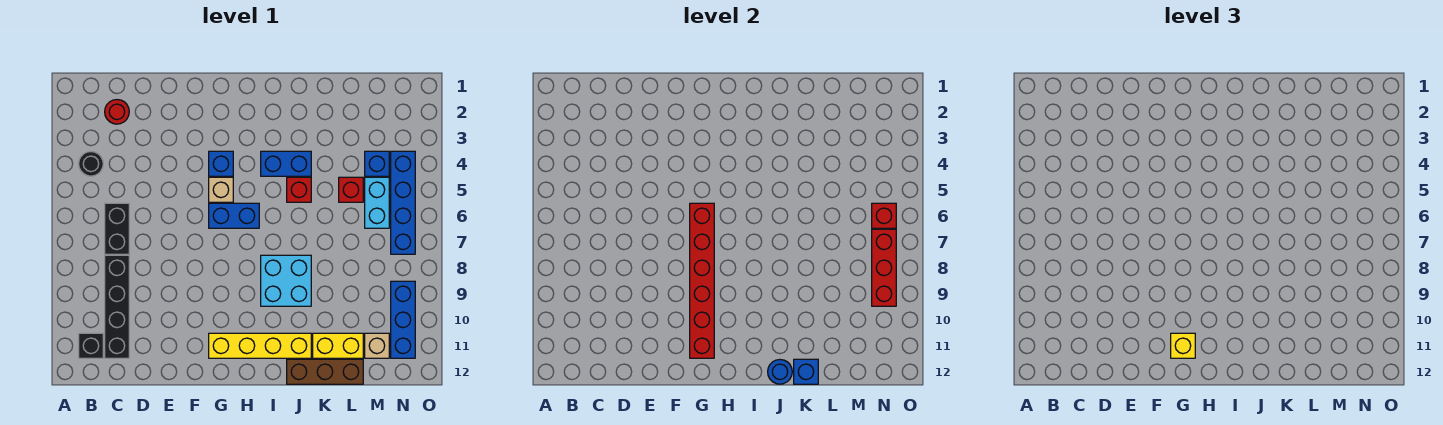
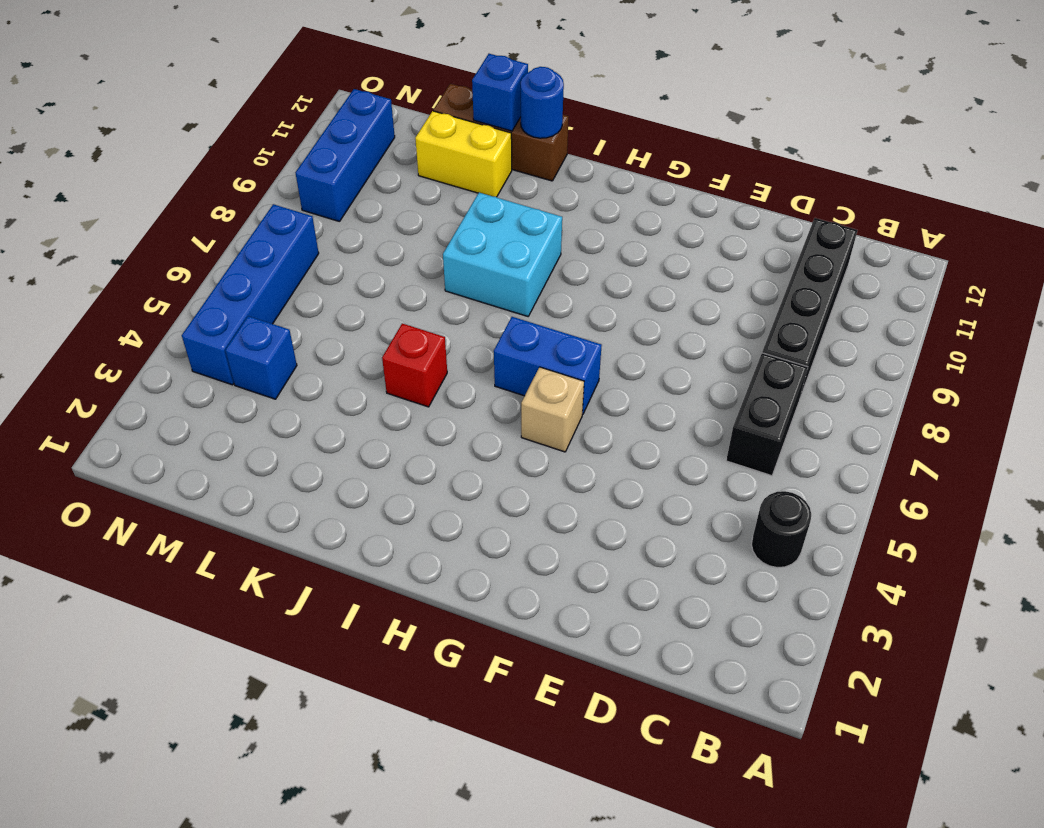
none -> black brick B11 level 1
none -> red round brick C2 level 1
none -> blue brick G4 level 1

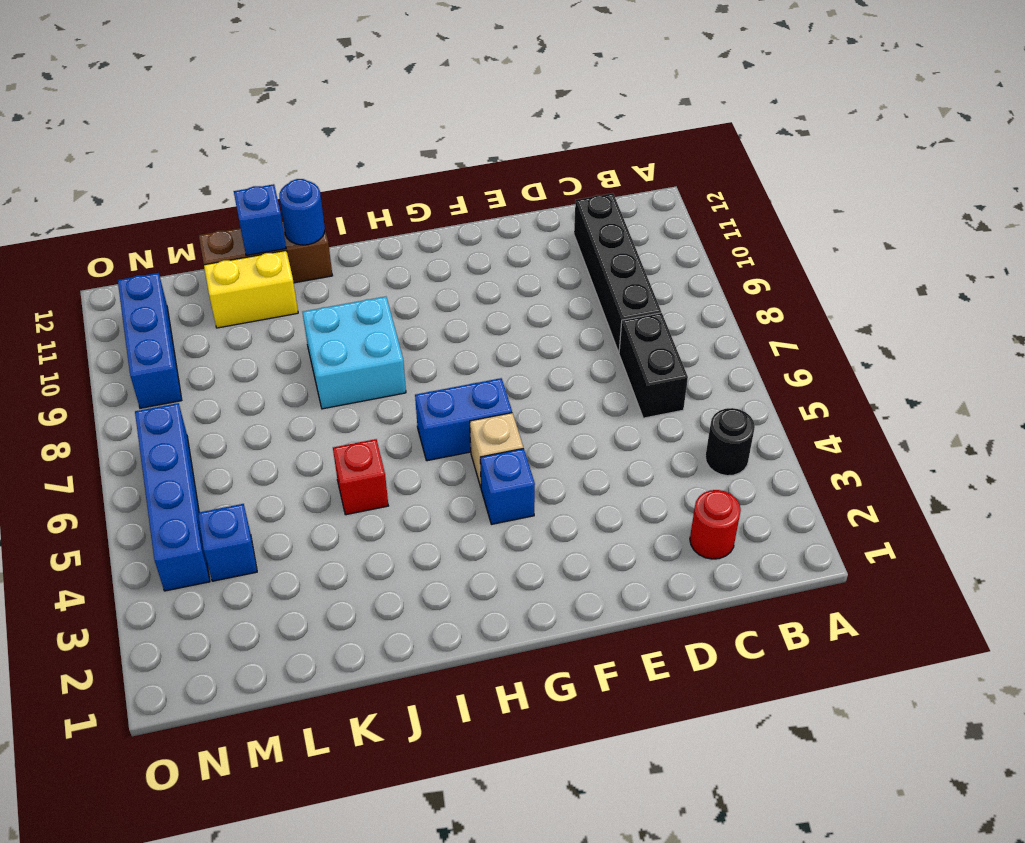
none -> black brick B11 level 1
none -> yellow brick G11:J11 level 1
none -> blue brick I4:J4 level 1

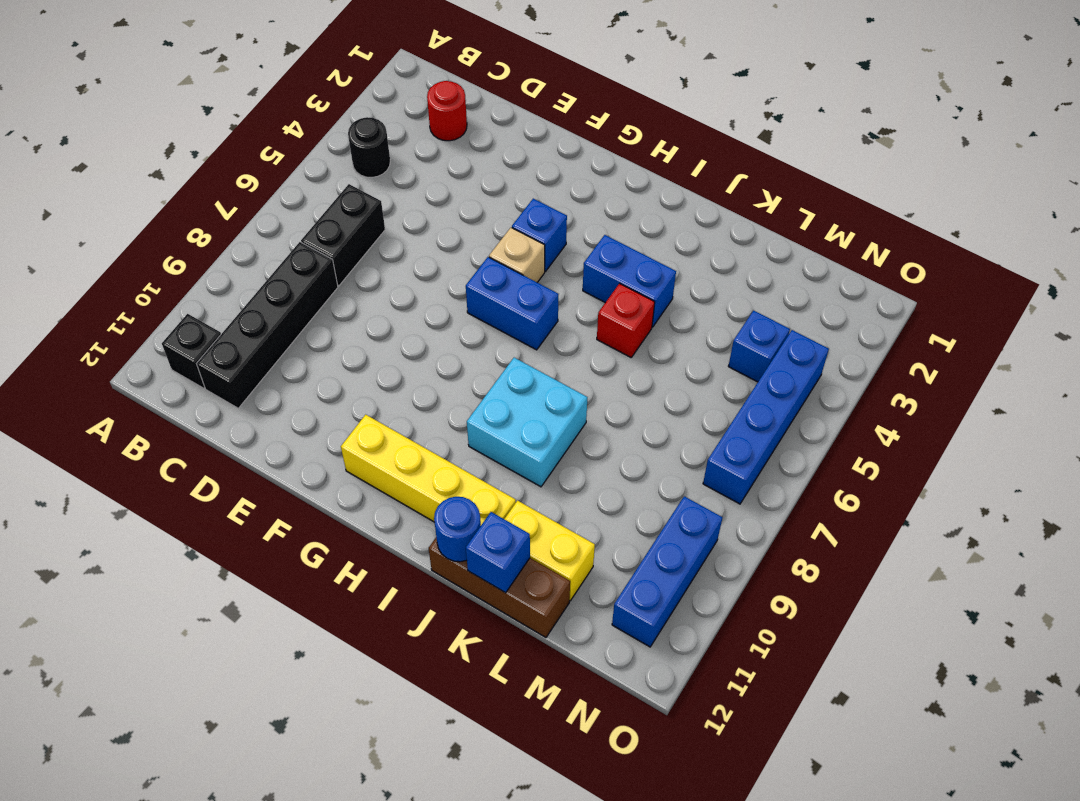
none -> red brick L5 level 1
none -> cyan brick M5:M6 level 1
none -> tan brick M11 level 1

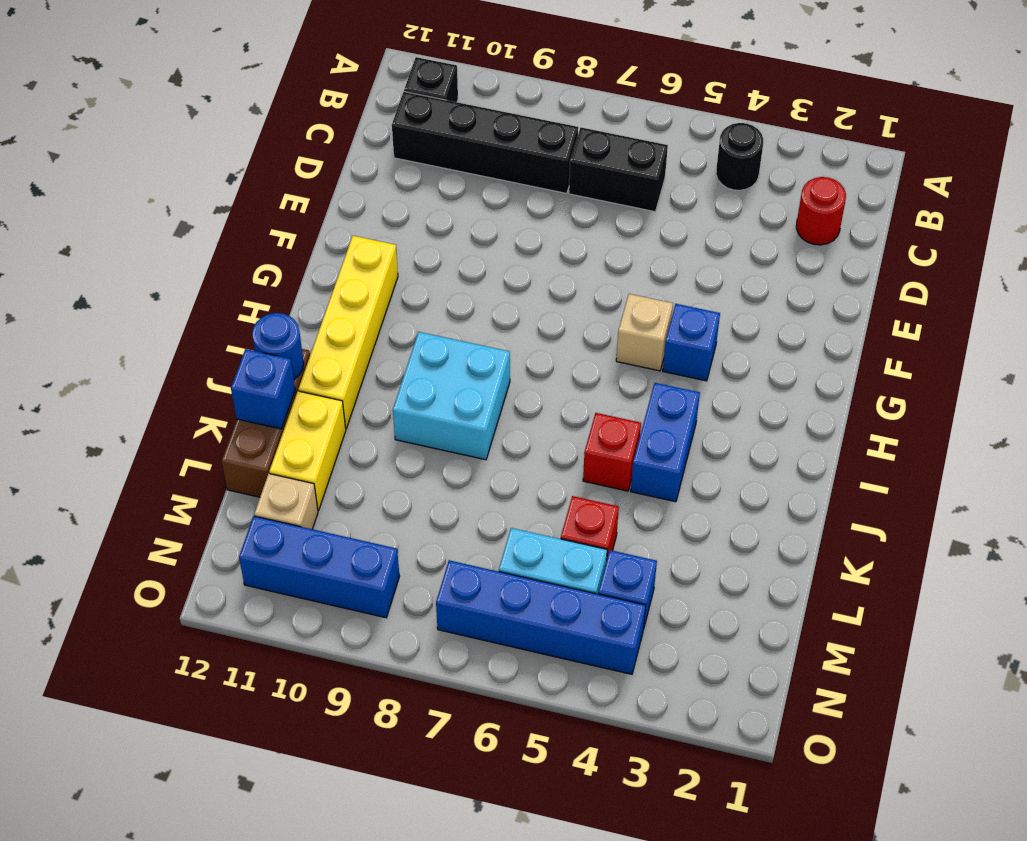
none -> blue brick G6:H6 level 1
none -> red brick G6:G11 level 2
none -> red brick N6 level 2

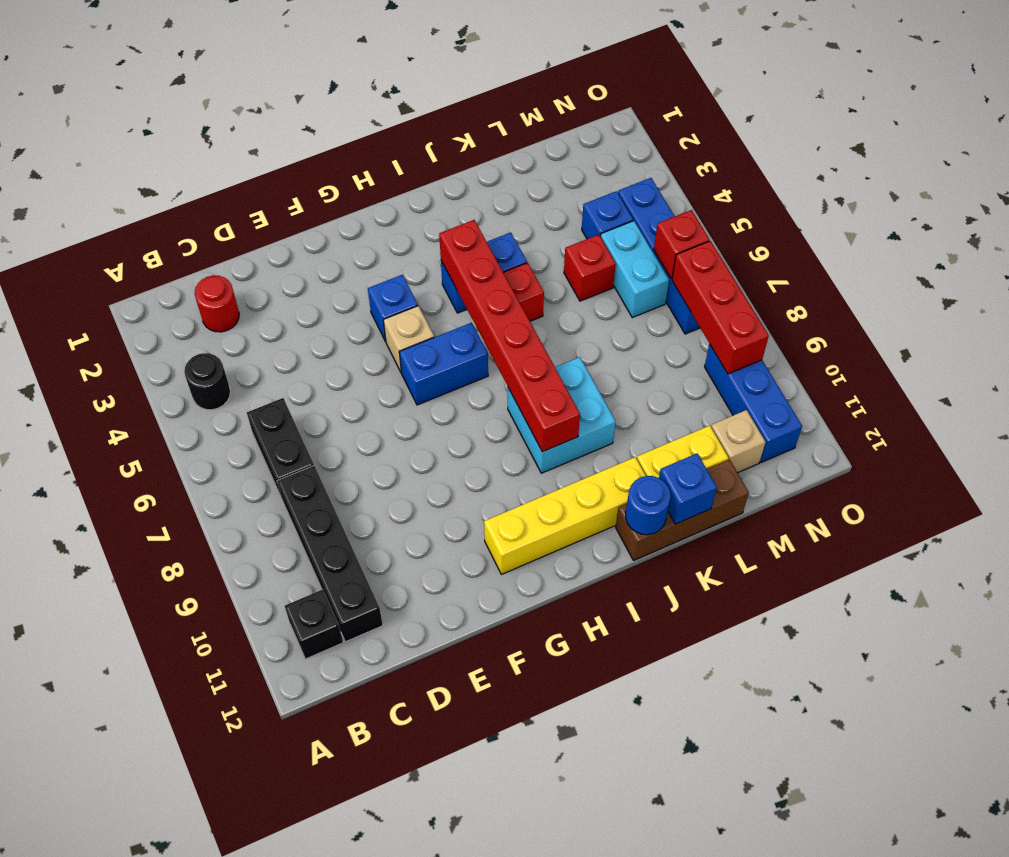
red brick I4:I9 level 2 -> red brick G6:G11 level 2
none -> yellow brick G11 level 3

